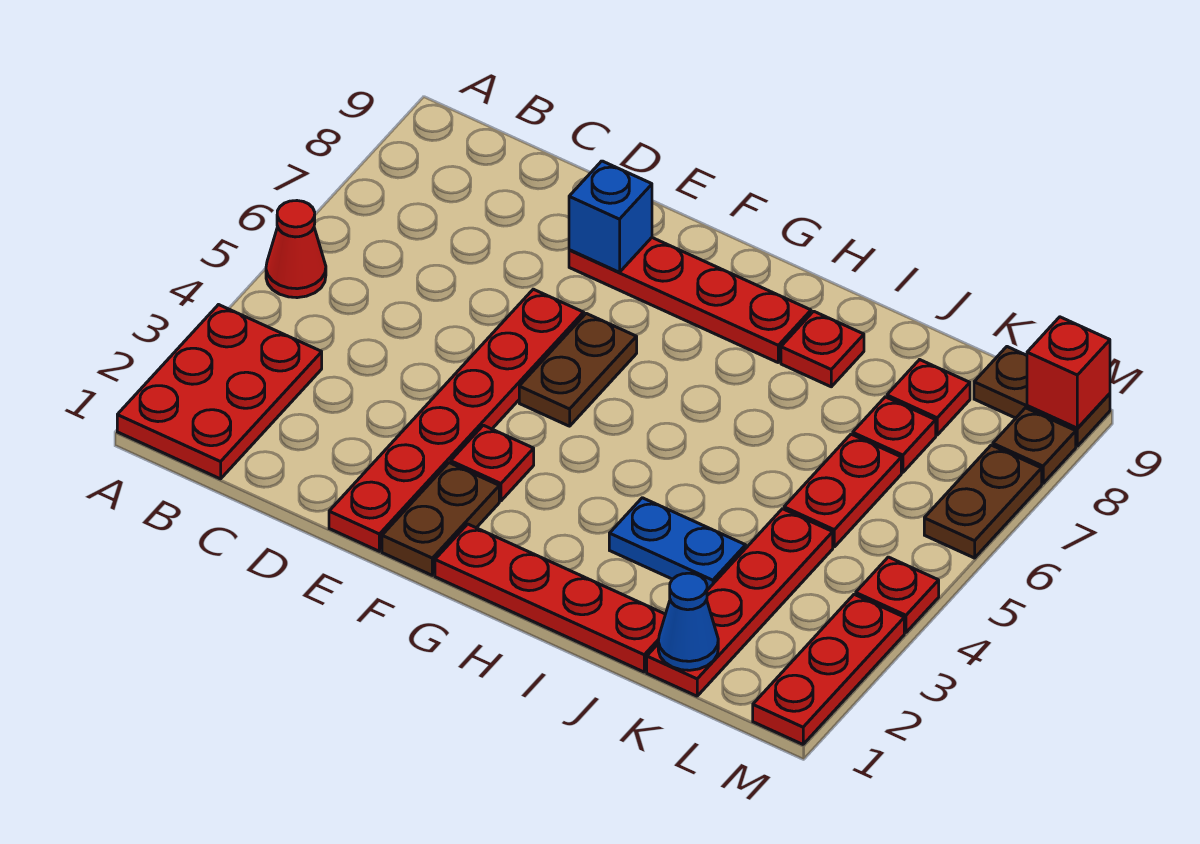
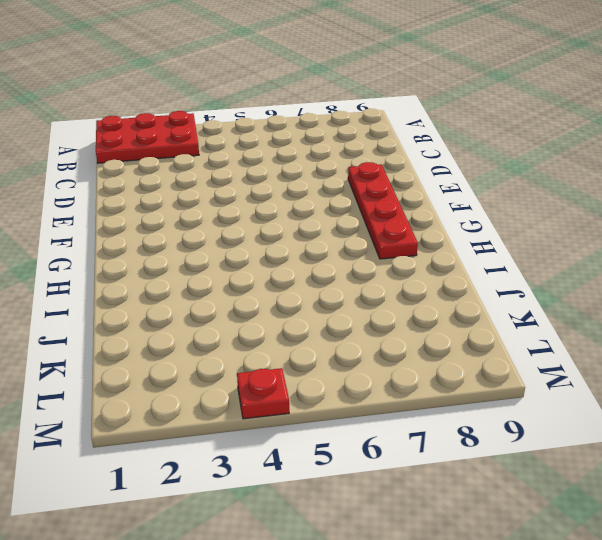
none -> red cone A5 level 1
none -> red plate E1:E6 level 1
none -> brown plate F1:F2 level 1

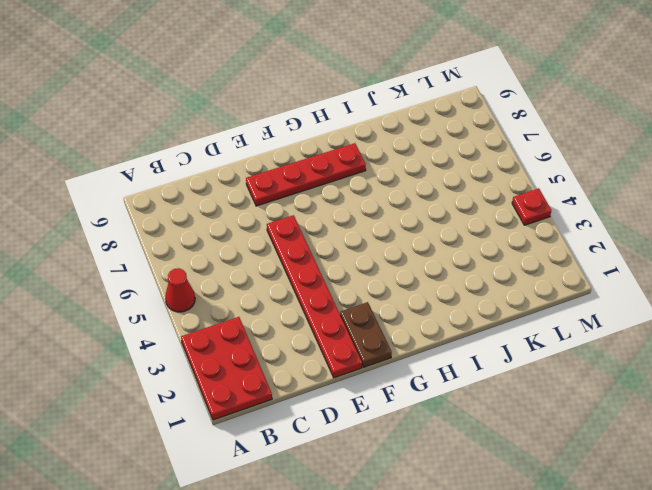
none -> red plate F3 level 1
none -> brown plate F5:F6 level 1
none -> red plate G1:J1 level 1

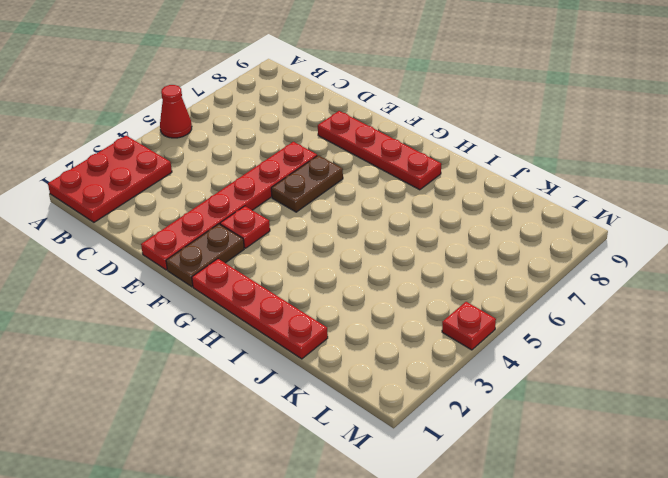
none -> blue plate I3:J3 level 1
none -> red plate I8 level 1
none -> red plate K1:K4 level 1

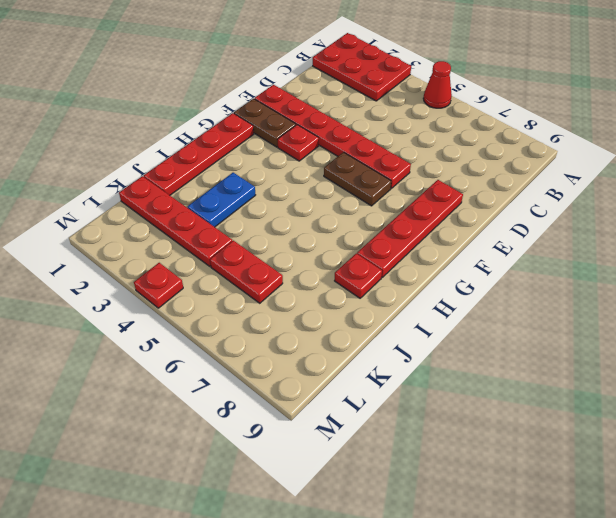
none -> red plate K7 level 1
none -> red plate K8 level 1
none -> brown plate L9:M9 level 1

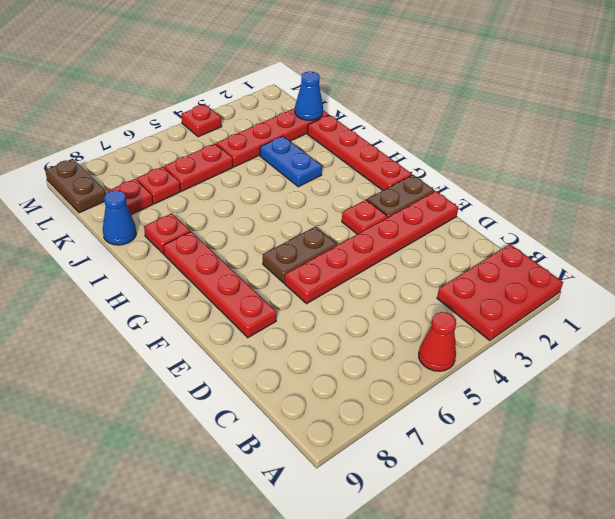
blue cone J9 level 1 -> none
none -> red plate M1:M3 level 1
none -> brown plate M6:M7 level 1
none -> brown plate M8 level 1

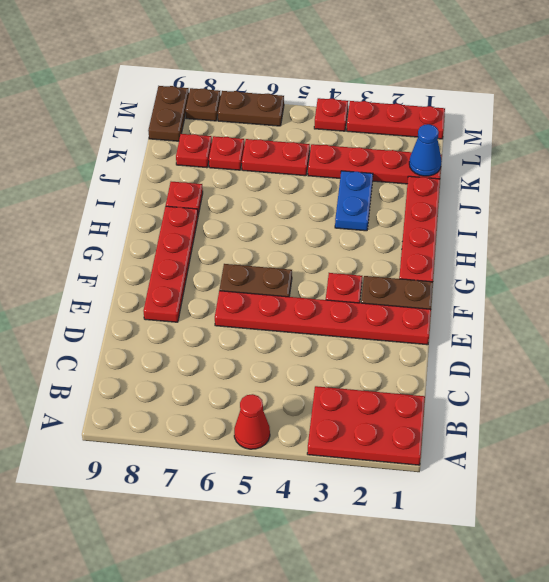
none -> blue brick E8 level 2
none -> red brick M9 level 2

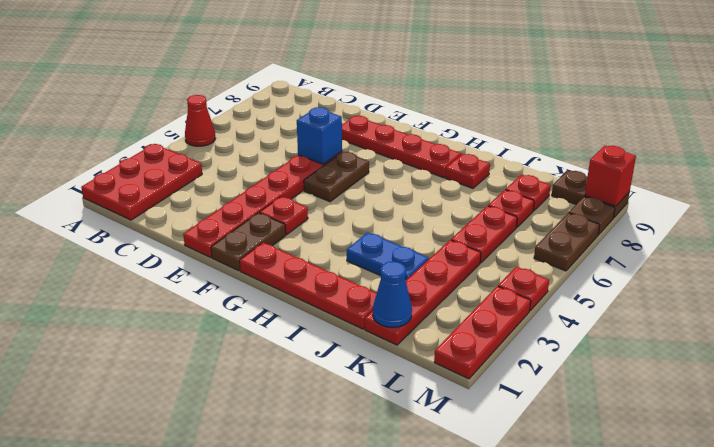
blue brick E6 level 2 -> blue brick E8 level 2

